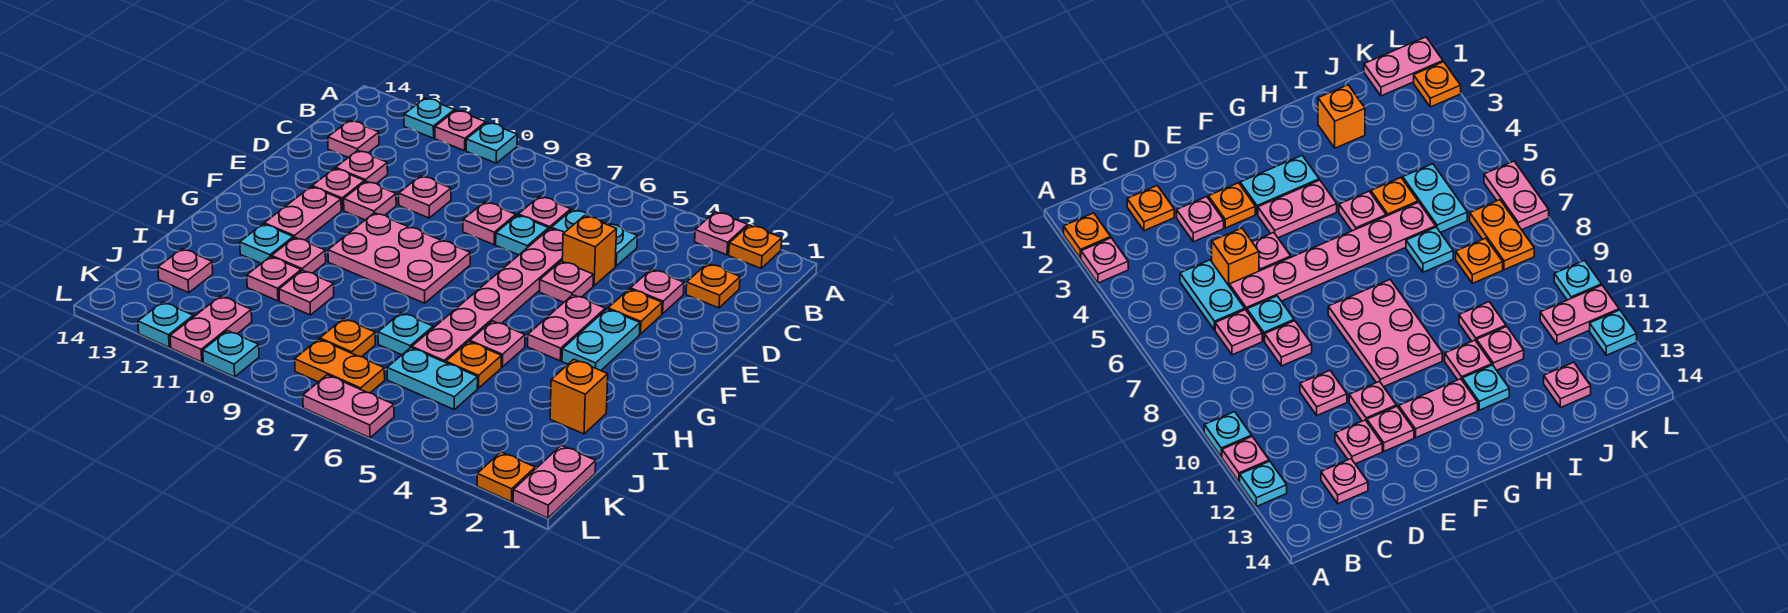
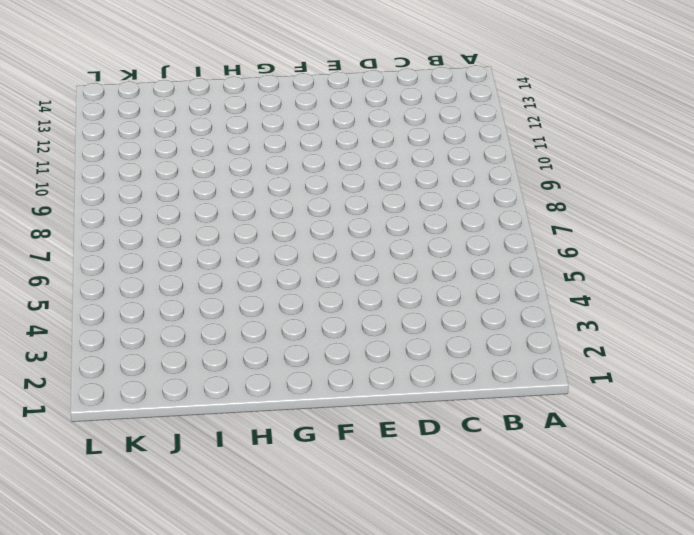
none -> orange plate A2 level 1
none -> pink plate A3 level 1
none -> cyan plate A10 level 1
none -> pink plate A11 level 1

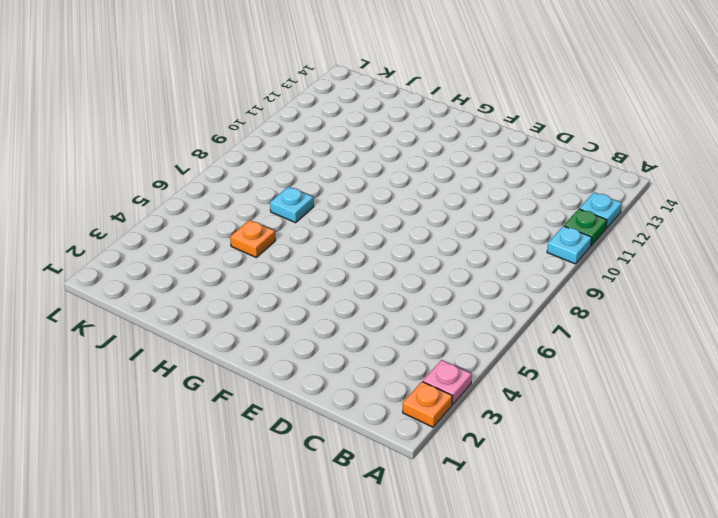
green plate A11 level 1 -> pink plate A11 level 1
none -> orange plate C2 level 1
none -> cyan plate C5:C6 level 1
none -> pink plate C7 level 1
none -> pink plate C13 level 1

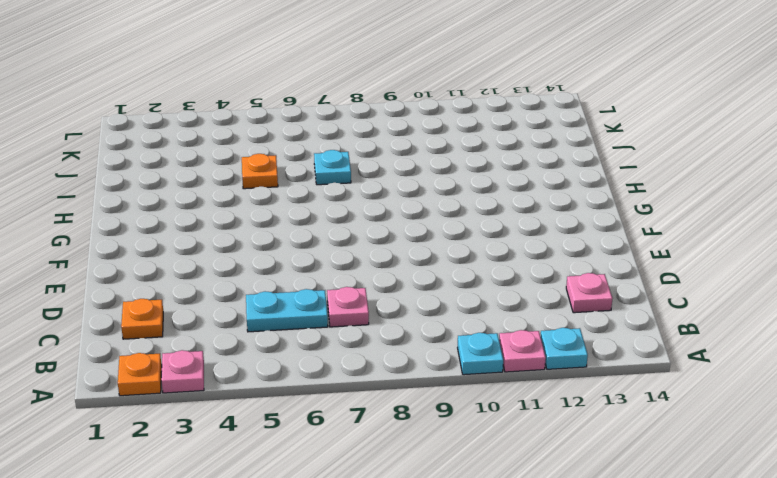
none -> pink plate D3 level 1
none -> orange brick D5 level 1
none -> pink plate D6:I6 level 1
none -> cyan plate D7 level 1

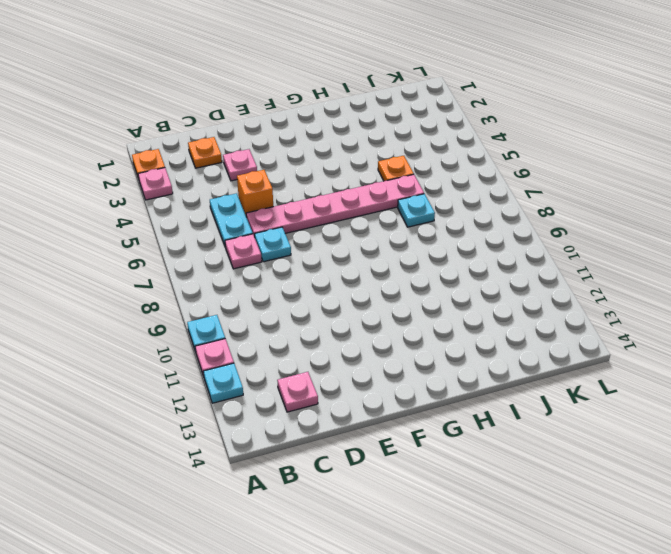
none -> pink plate D8 level 1
none -> pink plate D10 level 1
none -> pink plate D12 level 1
none -> orange plate E3 level 1

